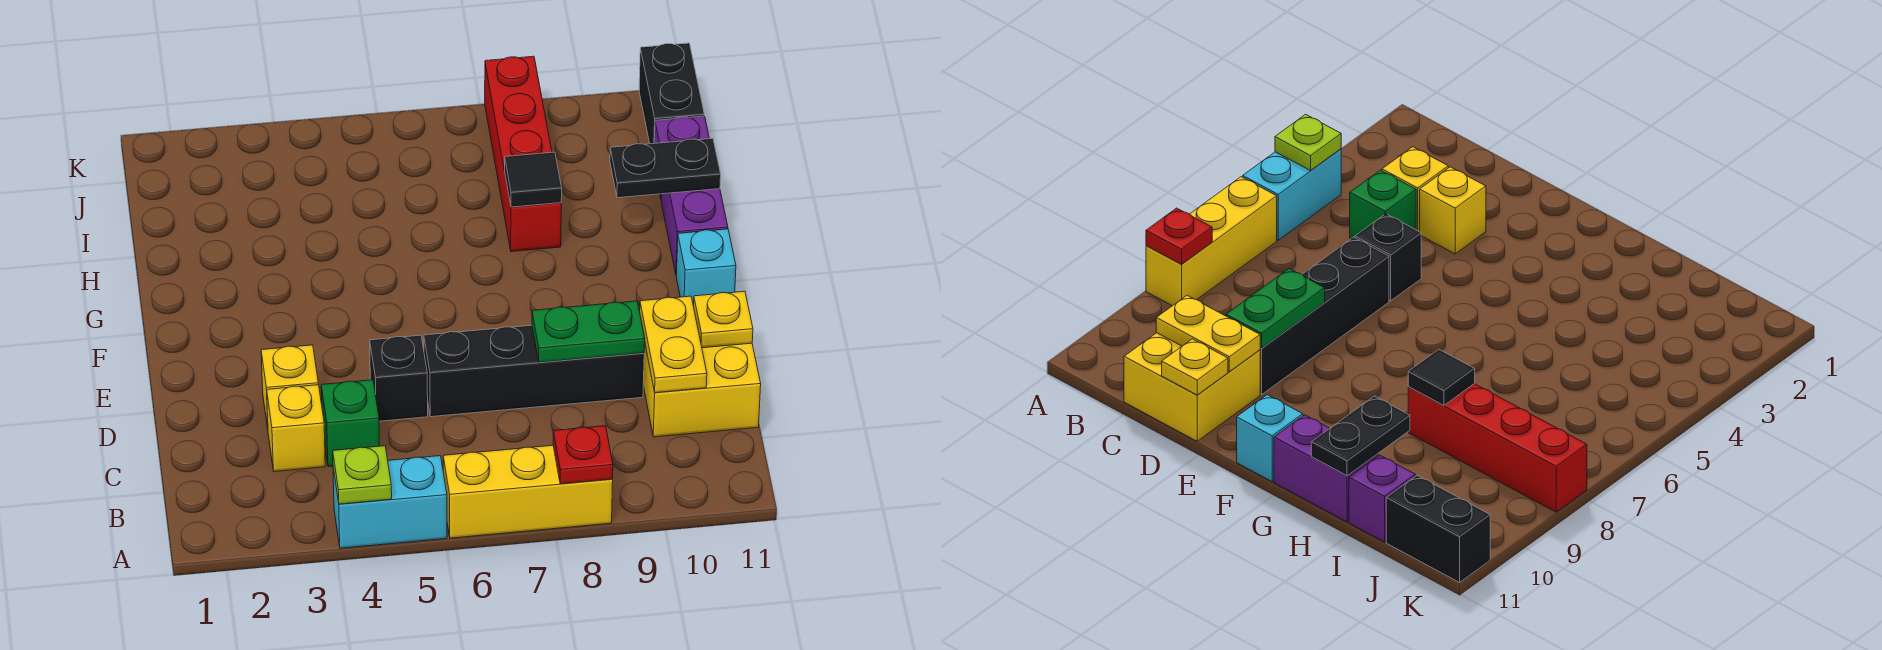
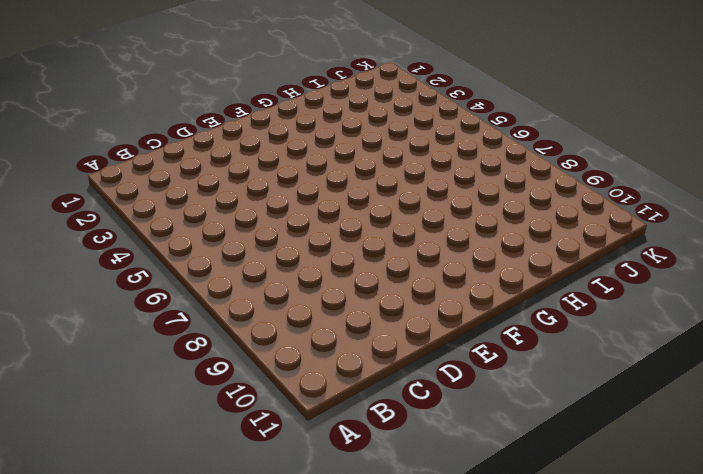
none -> cyan brick A4:A5 level 1
none -> yellow brick A6:A8 level 1
none -> yellow brick C3 level 1

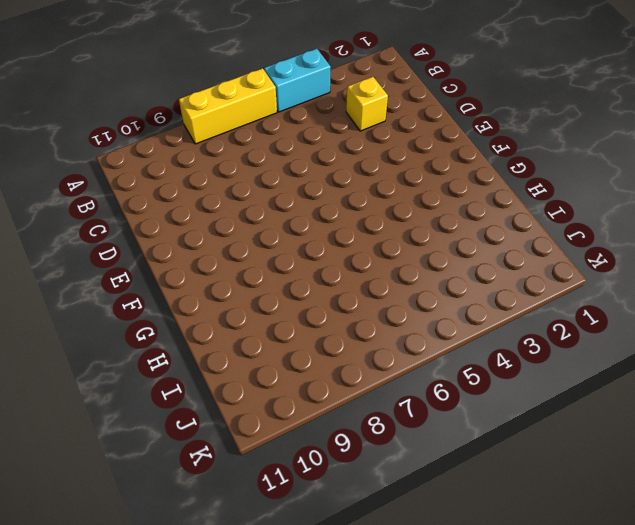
none -> green brick C4 level 1
none -> yellow brick C10:D11 level 1
none -> yellow brick D3 level 1

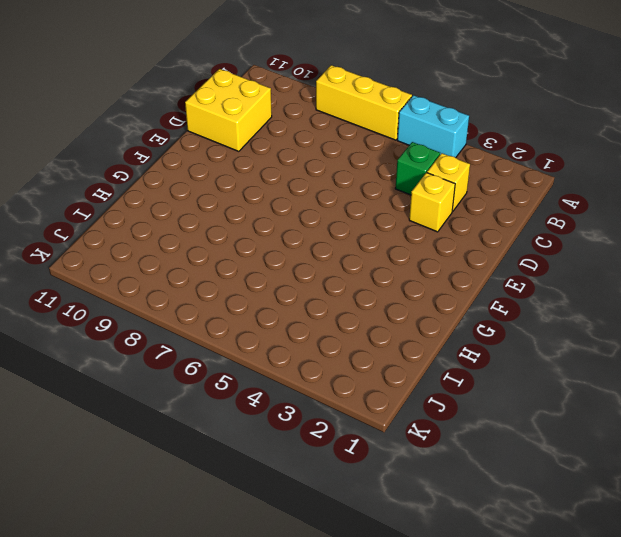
none -> black brick D5 level 1
none -> black brick D6:D9 level 1
none -> cyan brick F11 level 1

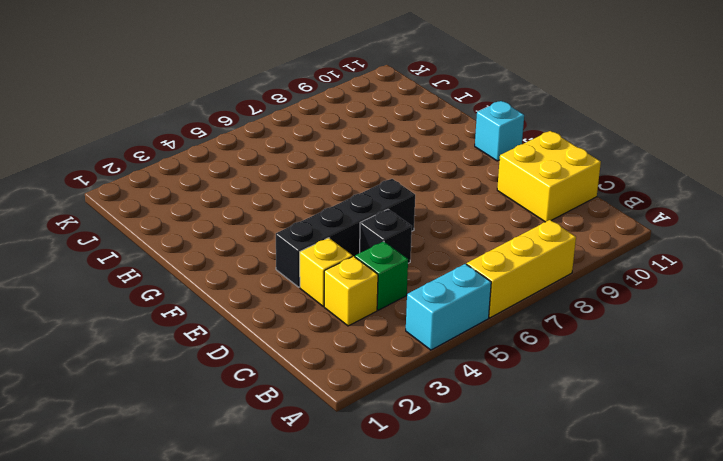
black brick E3:E6 level 1 -> black brick D6:D9 level 1
none -> purple brick G11:H11 level 1
none -> red brick H8:K8 level 1
none -> purple brick I11 level 1

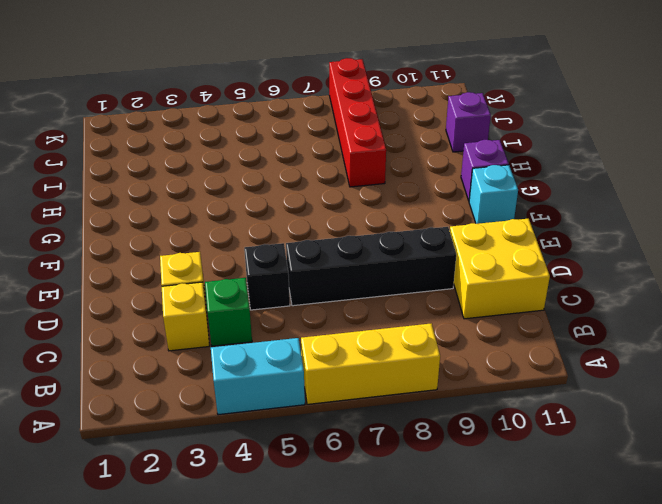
purple brick G11 level 1 -> purple brick G11:H11 level 1
none -> black brick J11:K11 level 1
none -> lime plate A4 level 2
none -> red plate A8 level 2

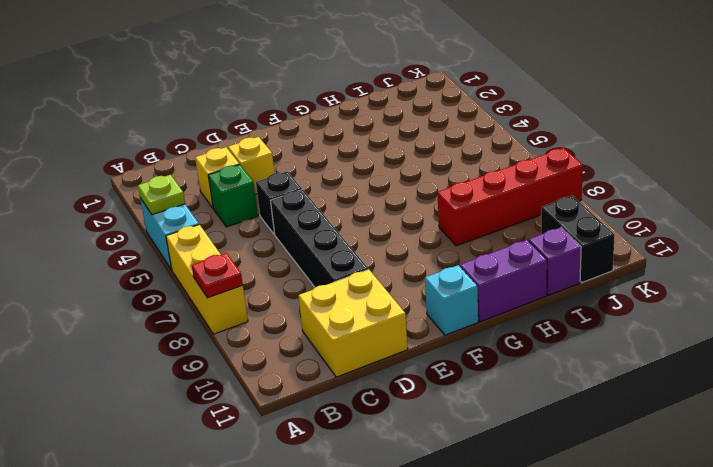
black brick J10:J11 level 1 -> black brick J11:K11 level 1
none -> yellow plate C10:D10 level 2
none -> green plate D8:D9 level 2
none -> yellow plate D11 level 2

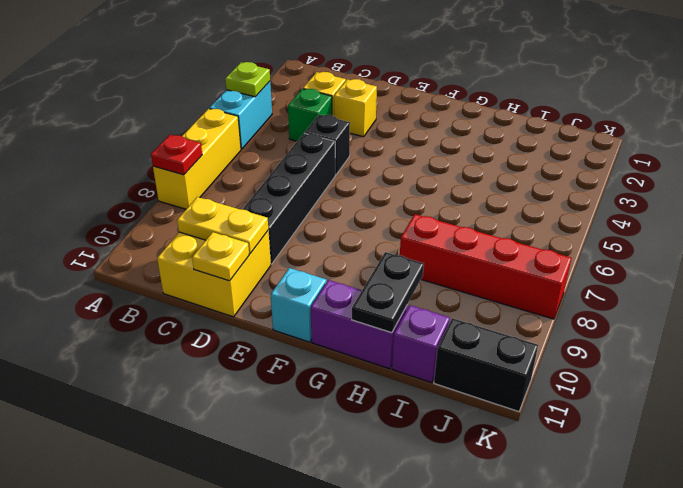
none -> green plate D8:D9 level 2
none -> black tile H8 level 2

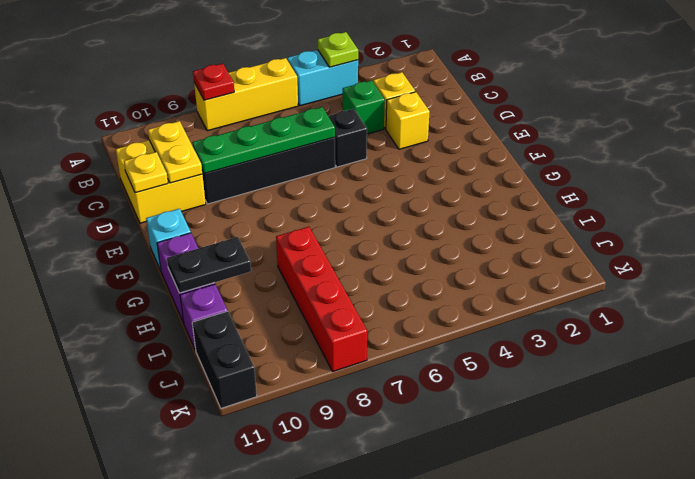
green plate D6:D9 level 2 -> green plate D8:D9 level 2
none -> black tile H8 level 2

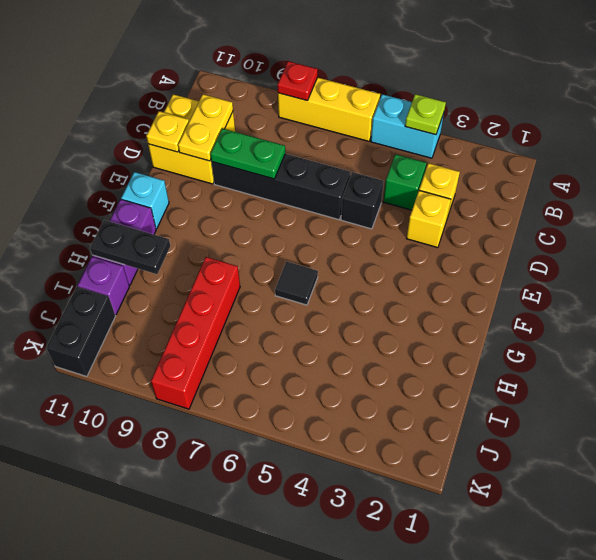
black tile G6 level 1 -> black tile H8 level 2

